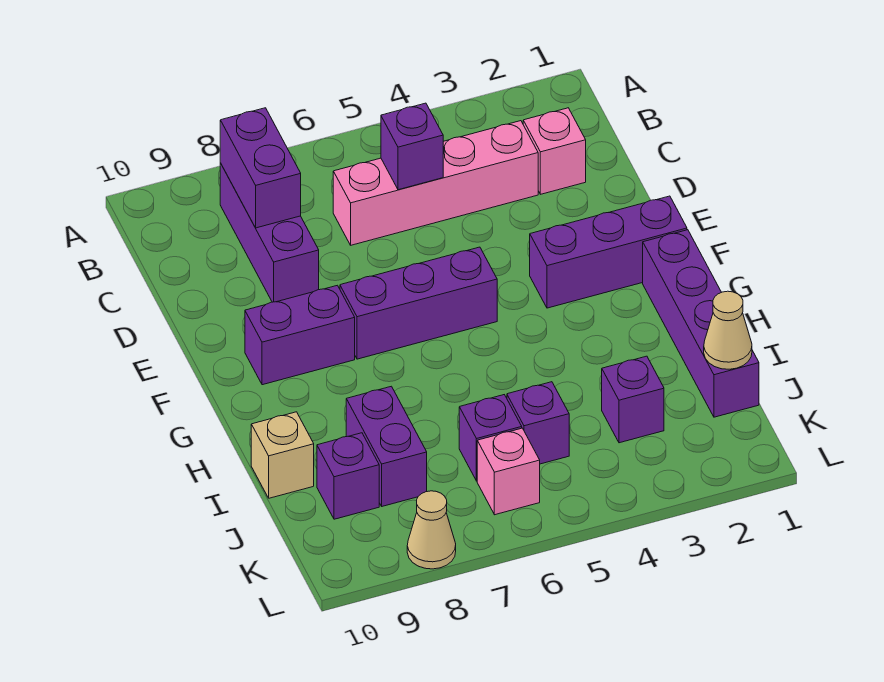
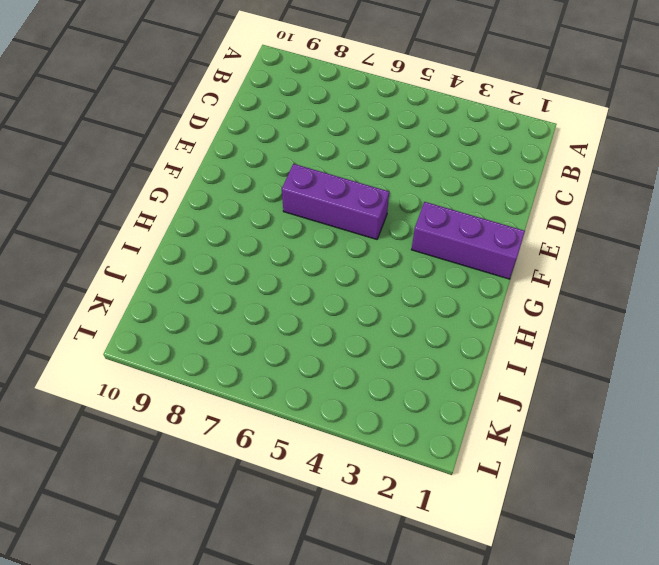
none -> purple brick B8:D8 level 1
none -> pink brick C2 level 1
none -> pink brick C3:C6 level 1

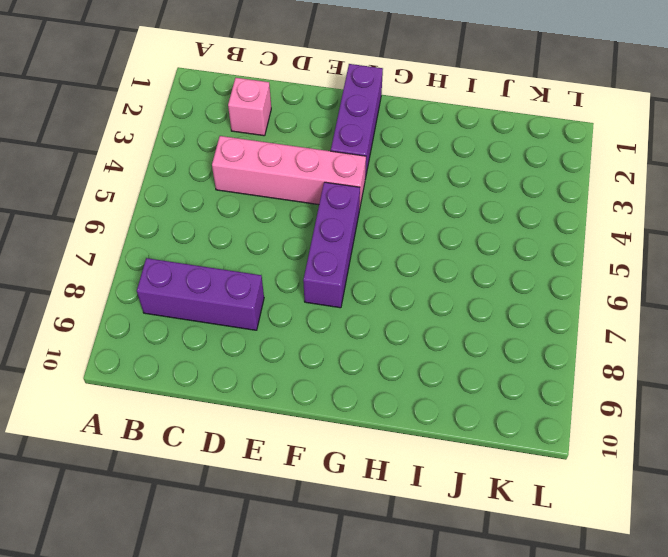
pink brick C4:F4 level 1 -> pink brick C3:C6 level 1
none -> purple brick F8:F9 level 1
none -> purple brick G1:J1 level 1
none -> purple brick I8:J8 level 1

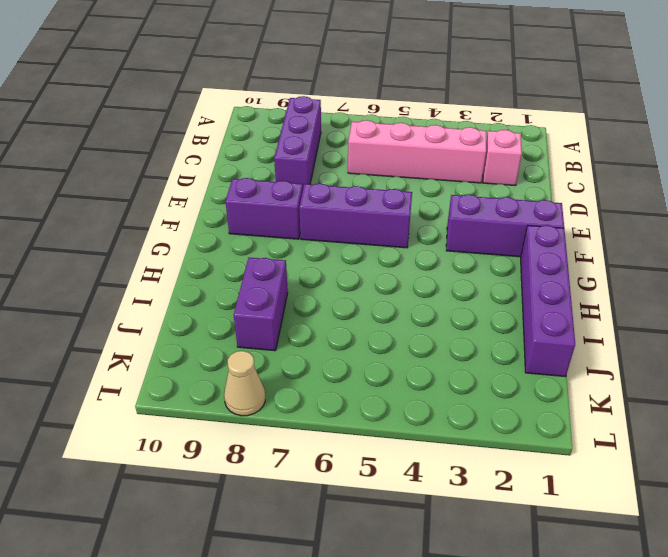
none -> tan brick I10 level 1
none -> purple brick J3 level 1
none -> purple brick J5 level 1

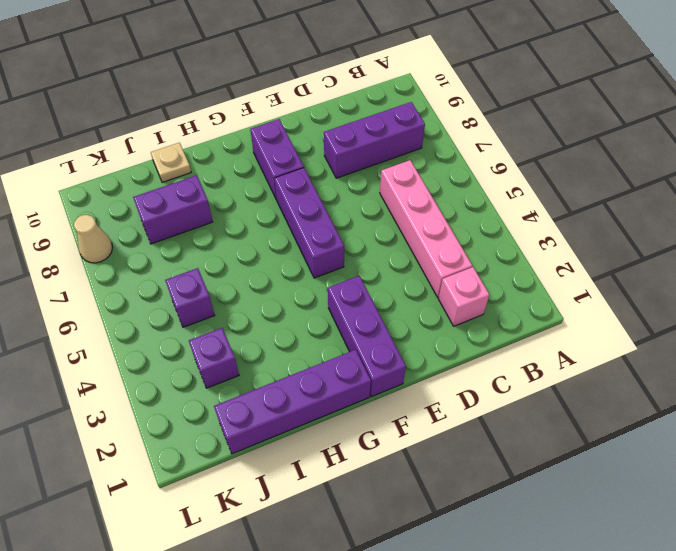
tan plate I10 level 1 -> tan brick I10 level 1
none -> purple brick J6 level 1
none -> purple brick J9 level 1
none -> pink brick K6 level 1

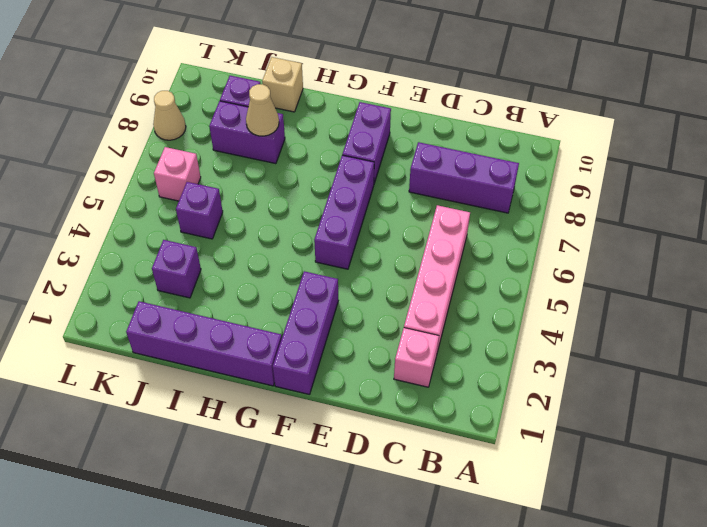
tan cone I8 level 2 -> tan cone J1 level 2
none -> purple brick J6 level 1
none -> purple brick B8:C8 level 2
none -> purple brick C5 level 2

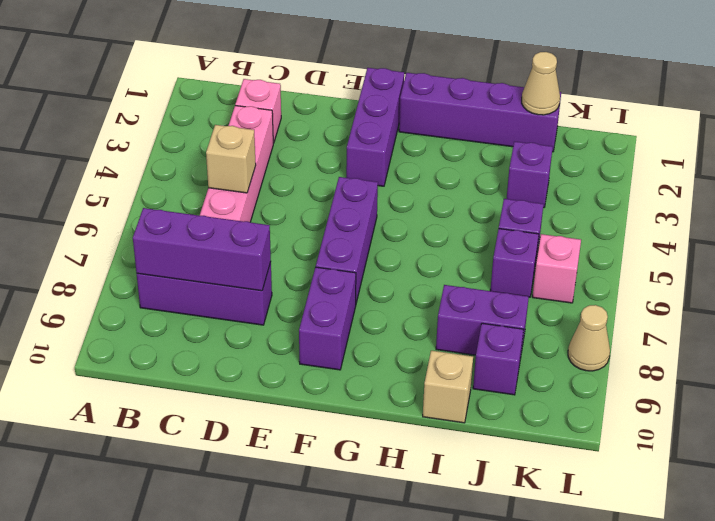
purple brick B8:D8 level 2 -> purple brick B8:C8 level 2
tan brick C5 level 2 -> purple brick C5 level 2

